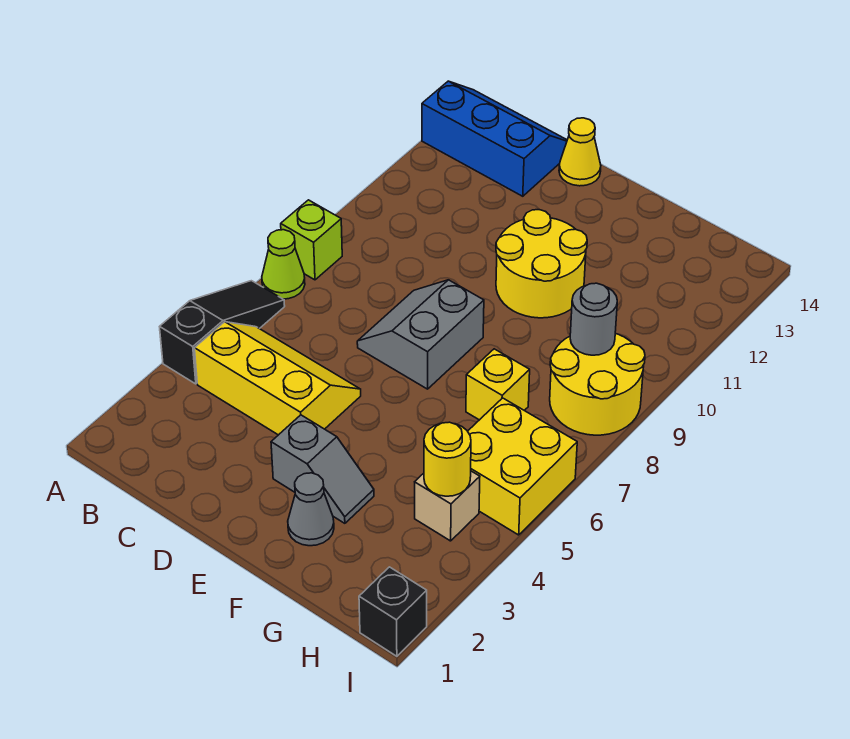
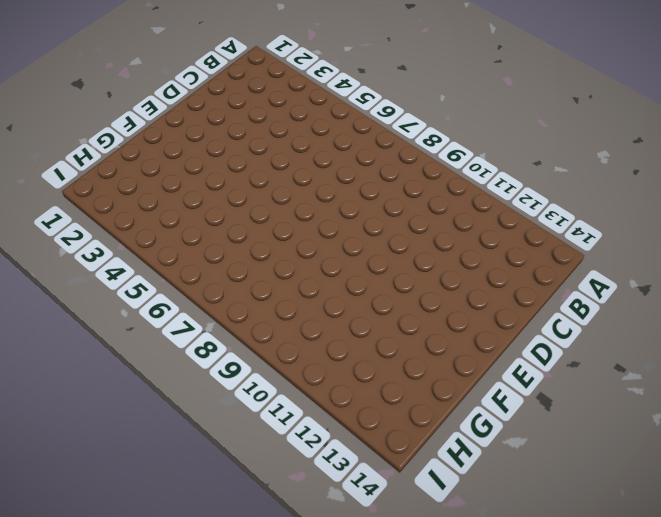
none -> black slope A4:A6 level 1 top 4
none -> lime cone A7 level 1
none -> lime brick A8 level 1

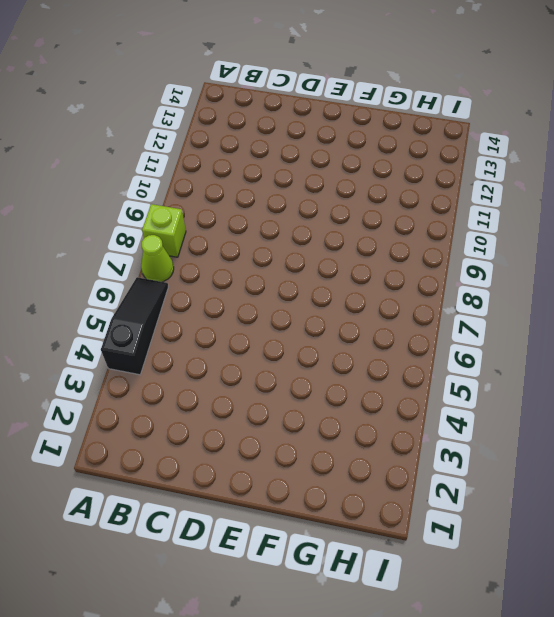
none -> blue slope A13:C14 level 1 top 13
none -> yellow slope B4:D5 level 1 top 4
none -> grey slope D7:E8 level 1 top E

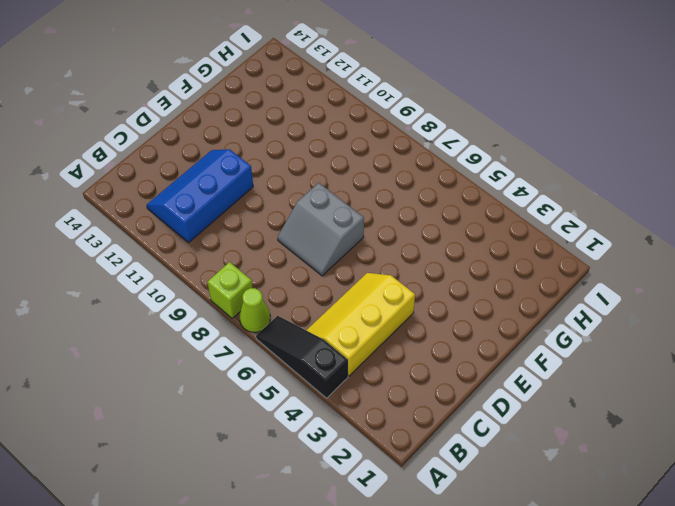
blue slope B11:D12 level 1 top 11 -> blue slope A13:C14 level 1 top 13
none -> yellow cone D14 level 1
none -> grey slope E3:F3 level 1 top E
none -> yellow round brick E10:F11 level 1

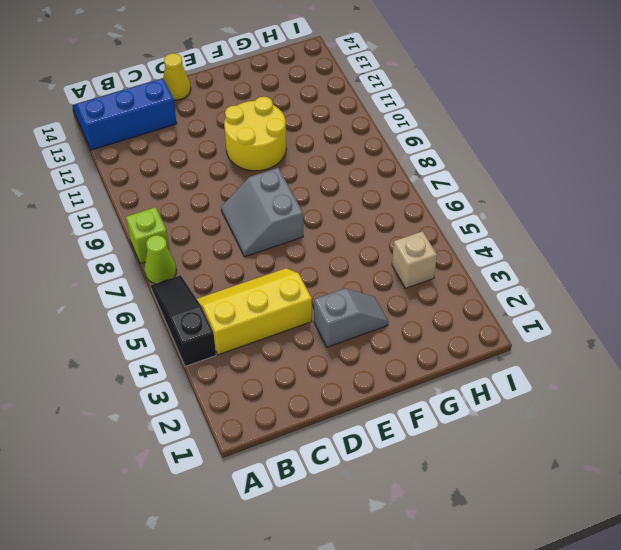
none -> grey cone F2 level 1
none -> yellow brick G7 level 1
none -> yellow brick H5:I6 level 1

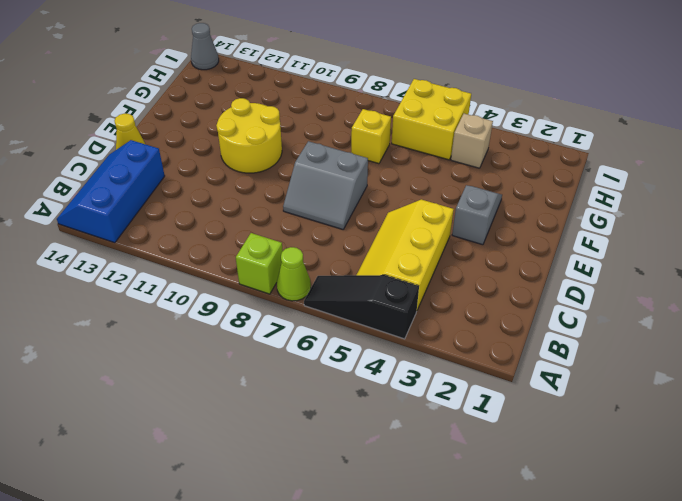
grey cone I14 level 1 -> grey cone F2 level 1
none -> yellow round brick H8:I9 level 1
none -> black brick I1 level 1
none -> yellow round brick H4 level 2

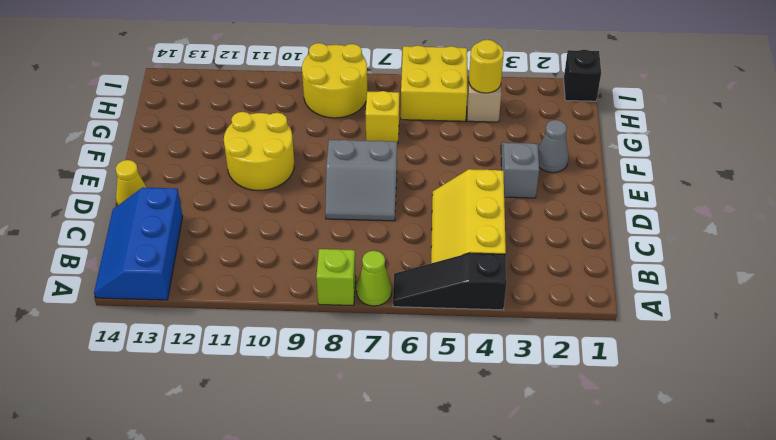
none -> grey round brick H9 level 2

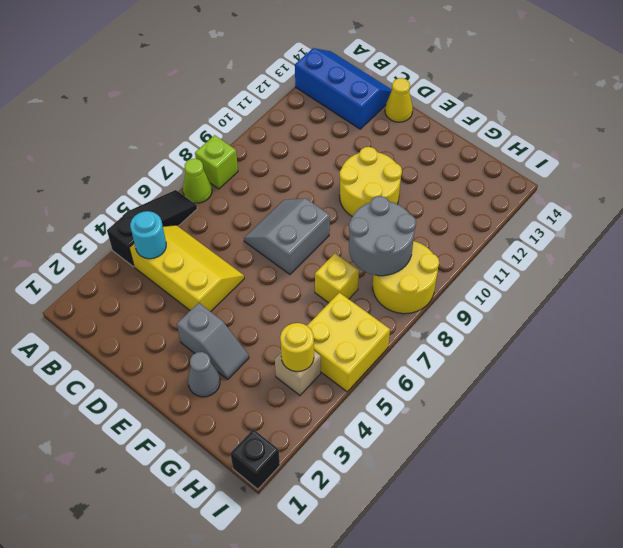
cyan round brick B4 level 2 -> none
grey round brick G8:H9 level 2 -> grey round brick H9 level 2

